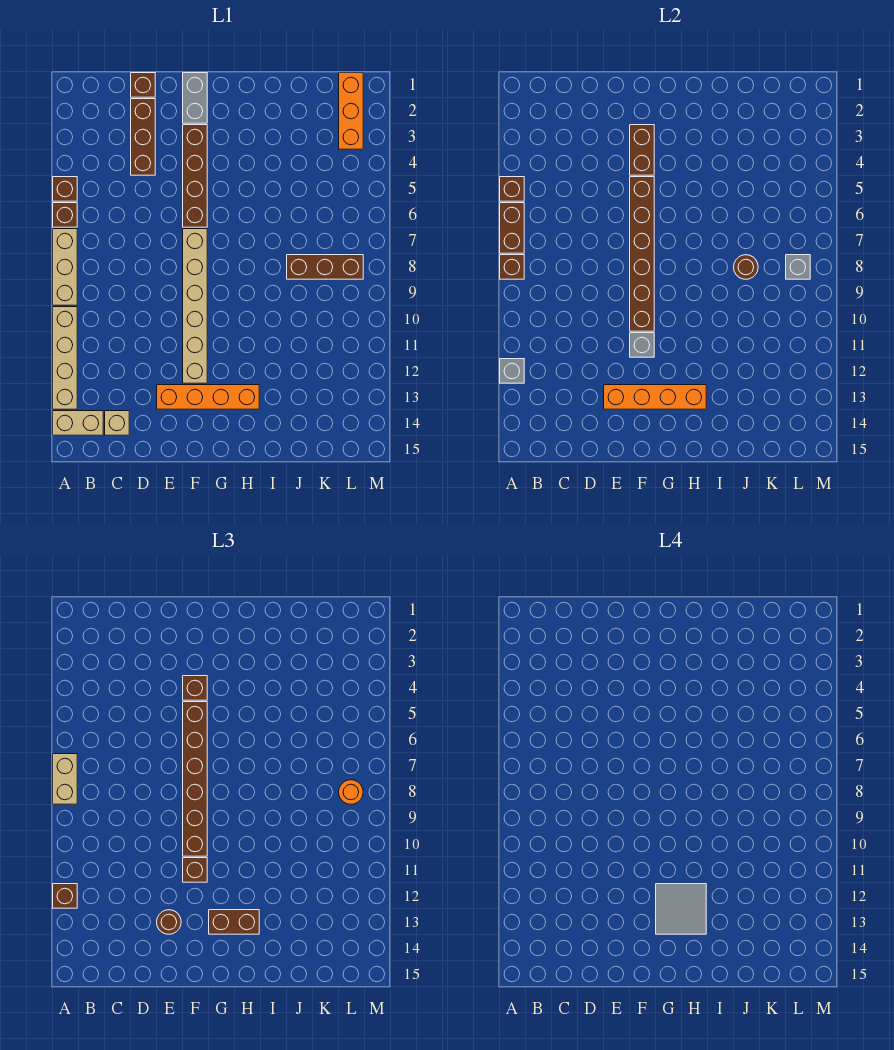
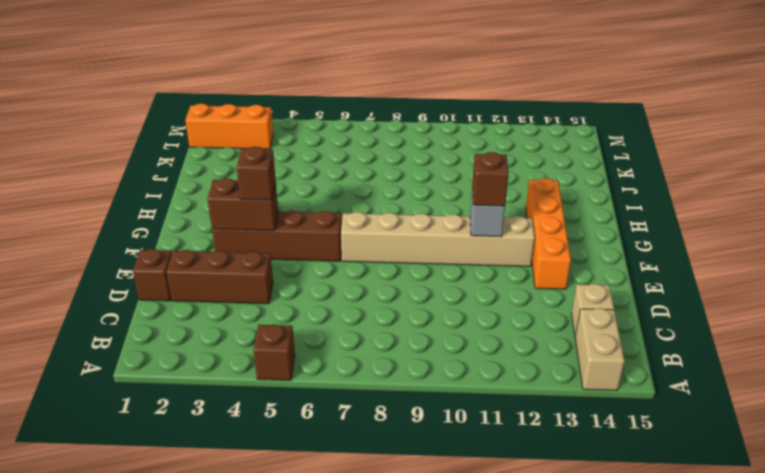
none -> brown brick A6 level 1
none -> tan brick A7:A9 level 1
none -> tan brick A10:A13 level 1
none -> grey brick F1:F2 level 1

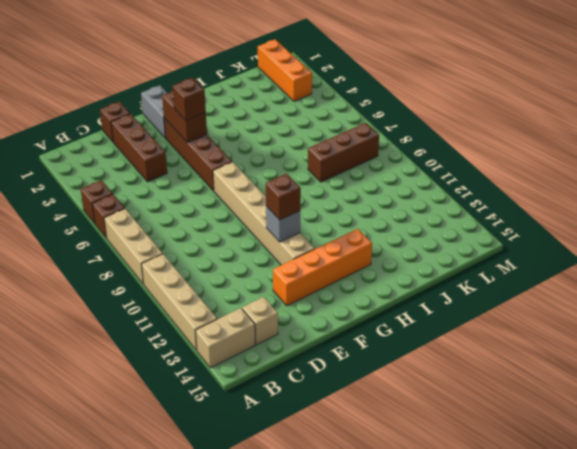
none -> brown brick A5 level 2
none -> brown brick A6:A7 level 2
none -> brown brick A8 level 2
none -> grey brick A12 level 2

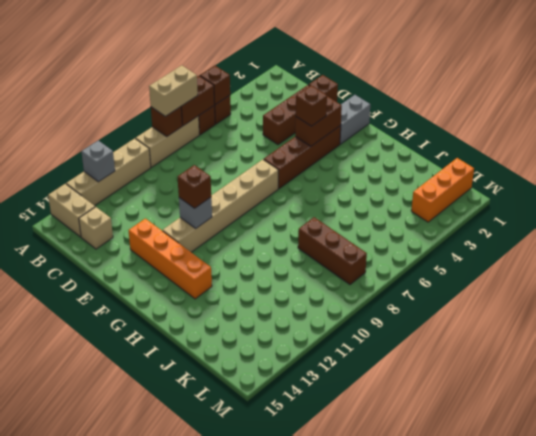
none -> orange brick E13:H13 level 2
none -> brown brick F5:F10 level 2
none -> brown round brick J8 level 2
none -> grey brick L8 level 2

